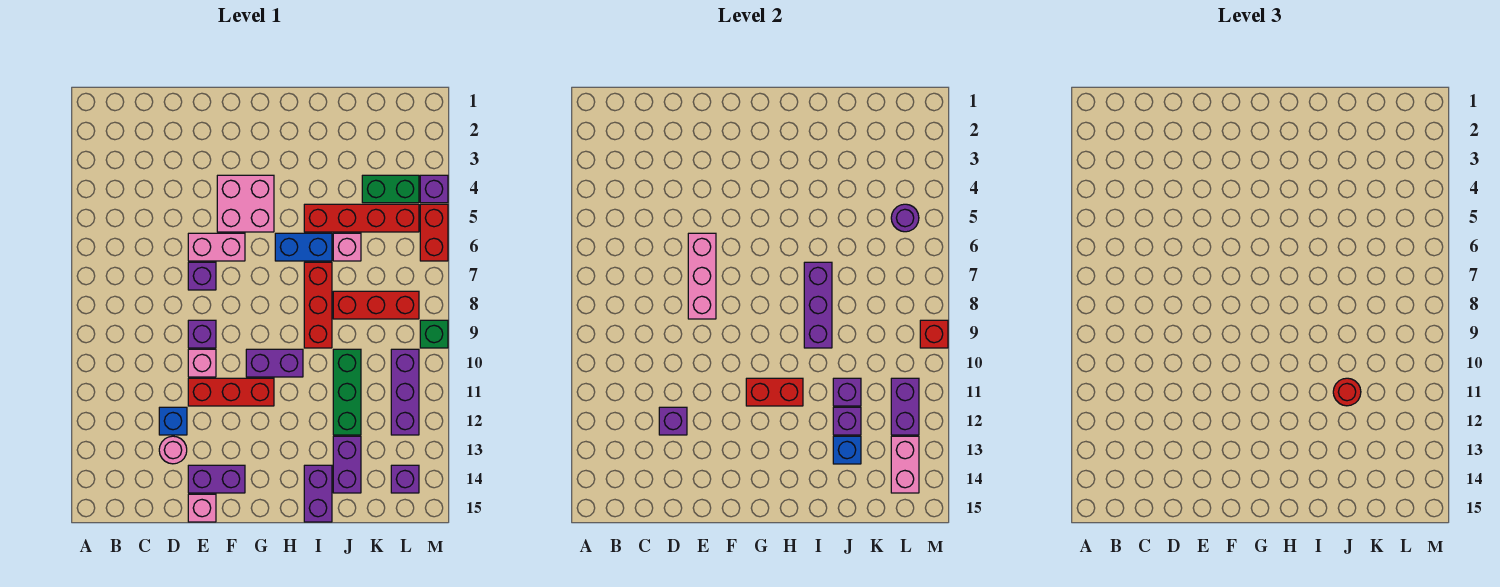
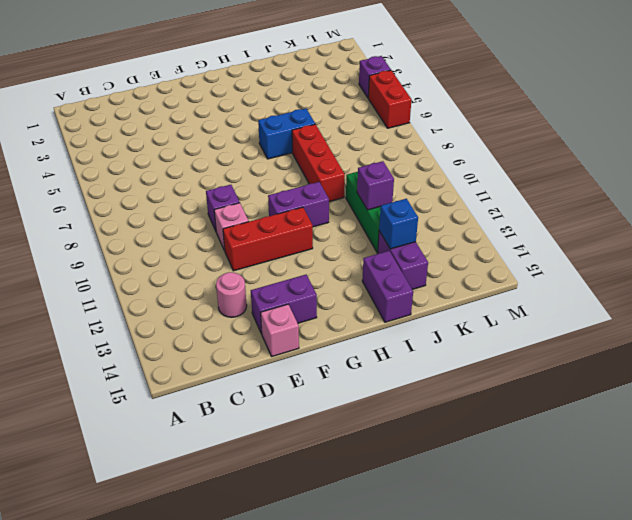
none -> blue brick D12 level 1
none -> pink brick E6:F6 level 1
none -> purple brick E7 level 1
none -> pink brick F4:G5 level 1

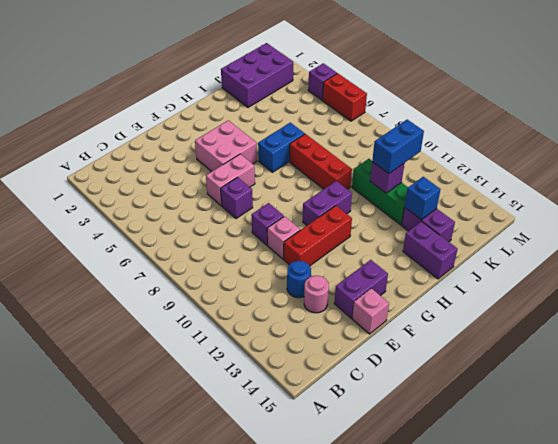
blue round brick D12 level 1 -> blue brick D12 level 1
purple brick J1:L2 level 1 -> none
blue brick J11:K11 level 3 -> red round brick J11 level 3
none -> red brick I5:L5 level 1
none -> pink brick J6 level 1
none -> red brick J8:L8 level 1
none -> green brick K4:L4 level 1

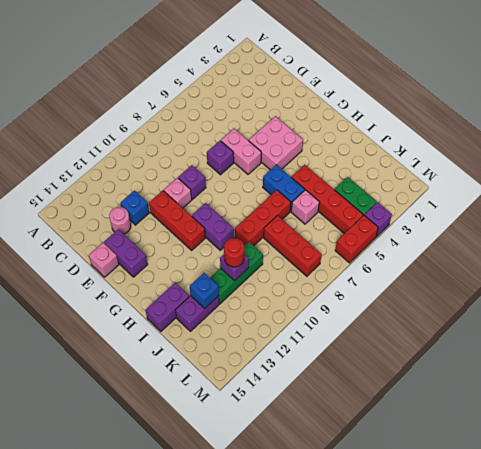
none -> purple brick L10:L12 level 1
none -> purple brick L14 level 1
none -> green brick M9 level 1
none -> purple brick D12 level 2

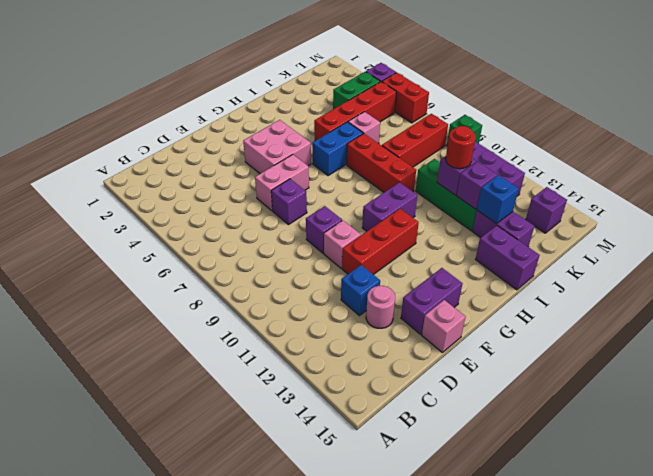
none -> purple brick D12 level 2
none -> pink brick E6:E8 level 2
none -> red brick G11:H11 level 2
none -> purple brick I7:I9 level 2

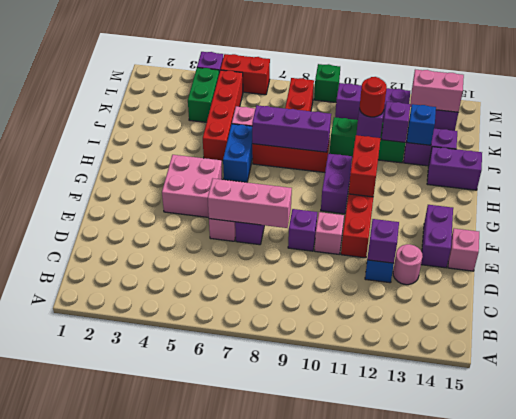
none -> purple round brick L5 level 2
none -> purple brick L11:L12 level 2
none -> red brick M9 level 2

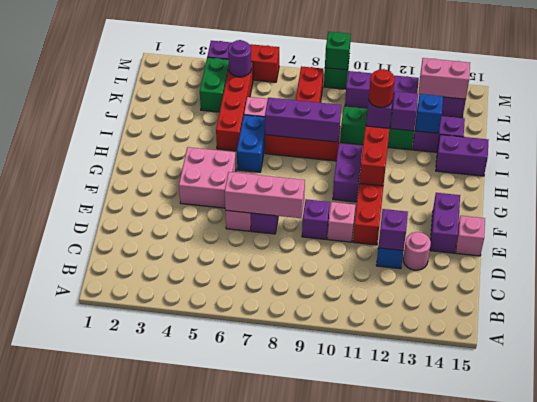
green brick M9 level 2 -> red brick M9 level 2
none -> purple brick L11:L12 level 2

